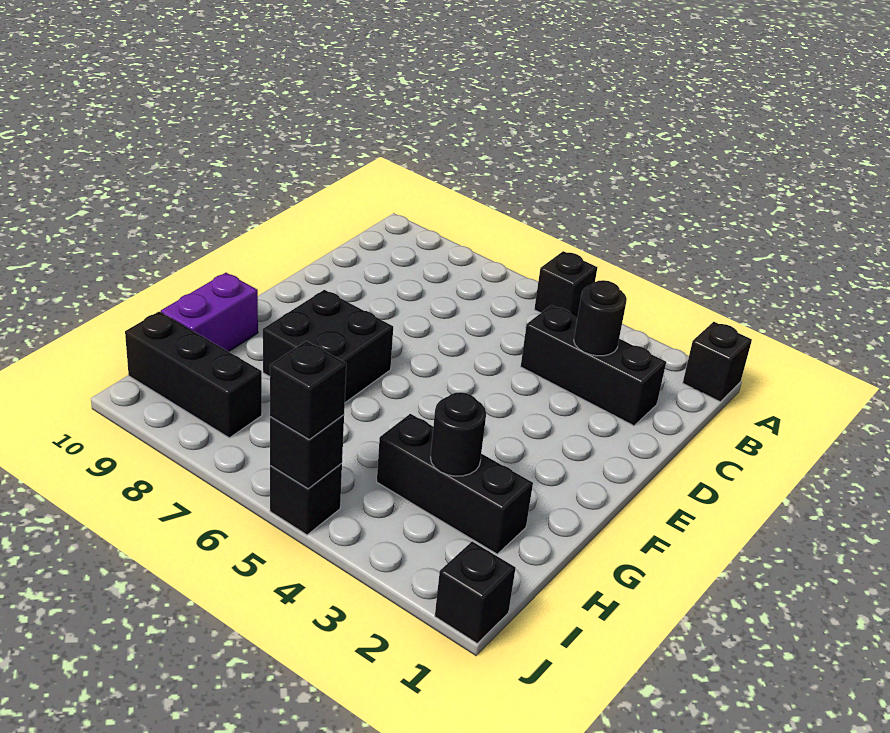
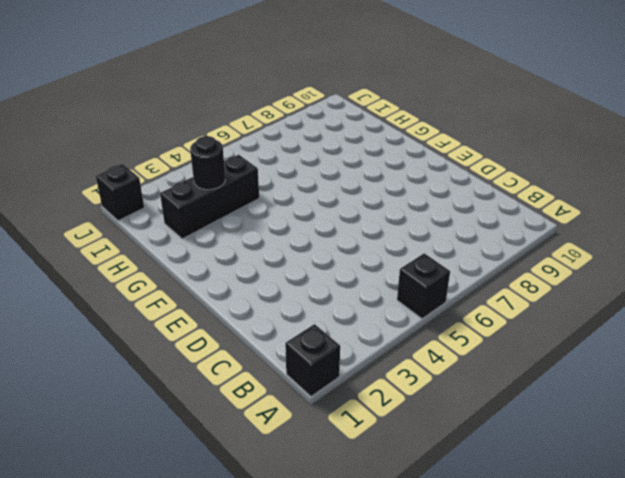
none -> black brick C2:C4 level 1
none -> black brick F7:G8 level 1
none -> purple brick G10:H10 level 1

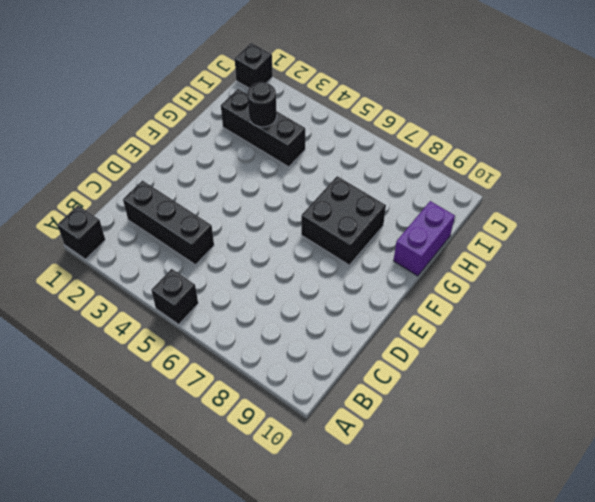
none -> black brick I8:I10 level 1
none -> black brick J5 level 1
none -> black round brick C3 level 2

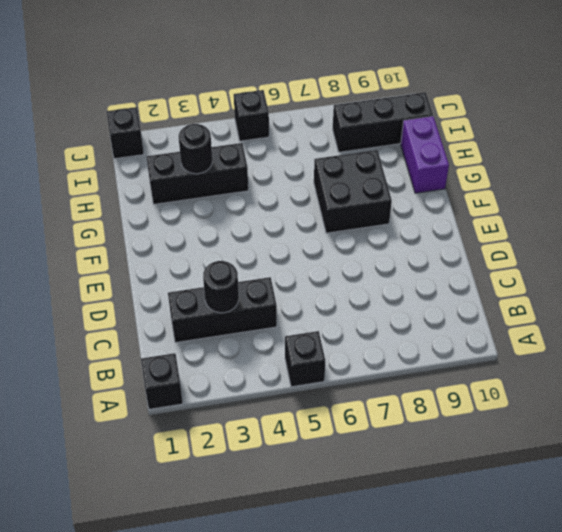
none -> black brick J5 level 2
none -> black brick J5 level 3

